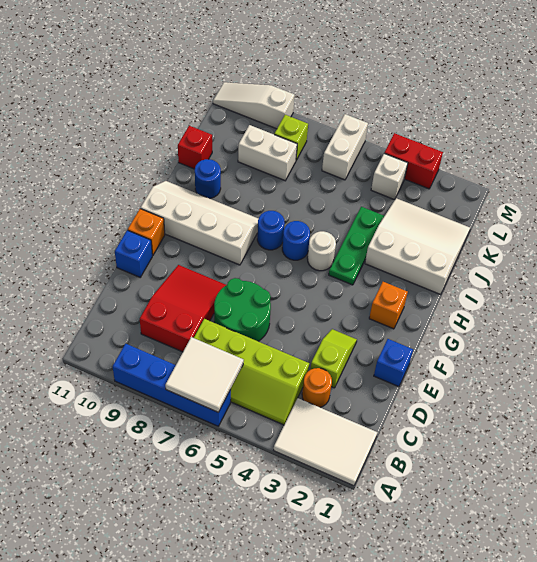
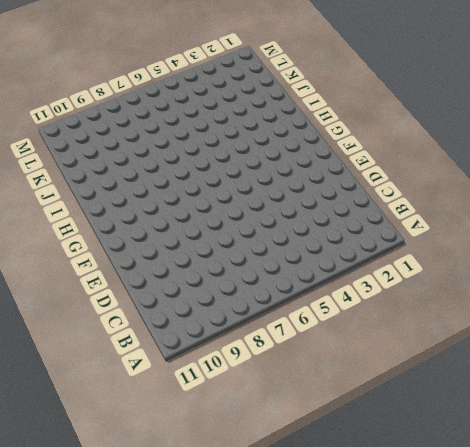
none -> white tile A1:B3 level 1
none -> blue brick A6:A9 level 1
none -> lime slope B4:C7 level 1 top C

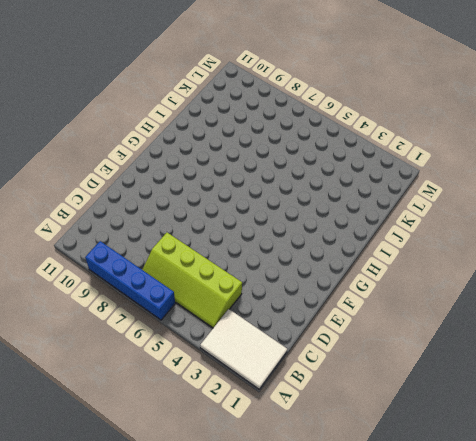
none -> orange round brick C3 level 1
none -> red slope C8:E9 level 1 top C
none -> lime slope D3:E3 level 1 top D

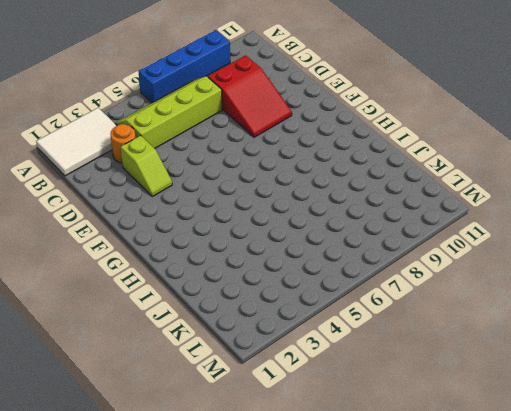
none -> green round brick D6:E7 level 1
none -> blue brick E1 level 1
none -> blue brick E11 level 1

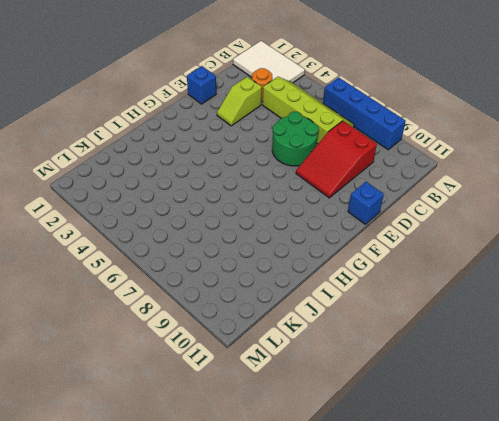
none -> orange brick F11 level 1
none -> orange brick G2 level 1
none -> white slope G8:H11 level 1 top G

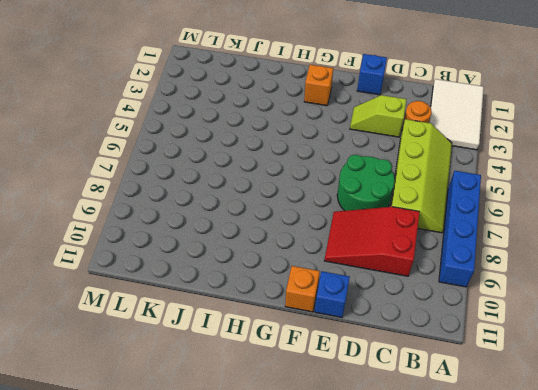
none -> white slope G8:H11 level 1 top G
none -> green plate H4:J4 level 1
none -> white round brick H5 level 1

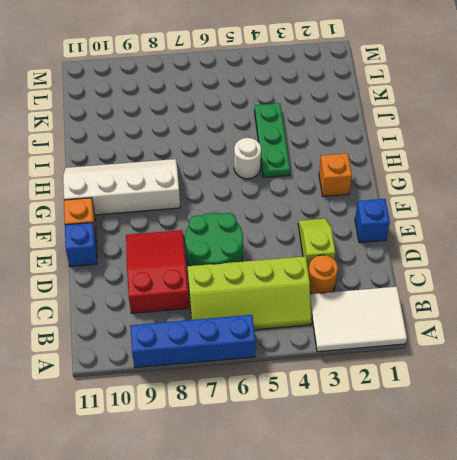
none -> blue round brick H6 level 1
none -> blue round brick H7 level 1
none -> white slope I1:K3 level 1 top I

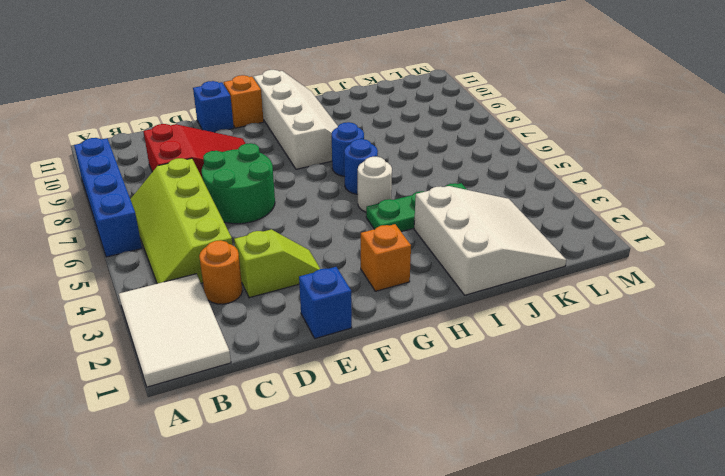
none -> blue round brick I10 level 1
none -> red brick J11 level 1
none -> white brick K8:K9 level 1

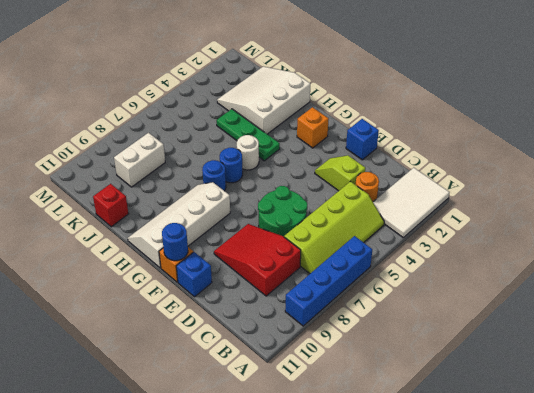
blue round brick F11 level 2 -> blue round brick I10 level 1
none -> white brick L4 level 1
none -> white brick L6:M6 level 1
none -> lime brick L8 level 1

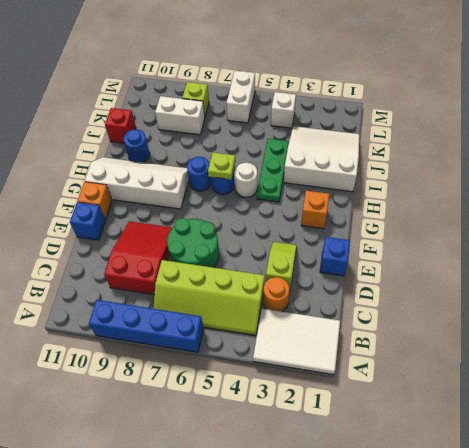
lime plate H6 level 2 -> none
none -> red brick M3:M4 level 1
none -> white slope M9:M11 level 1 top 9
none -> white tile A6:B7 level 2

